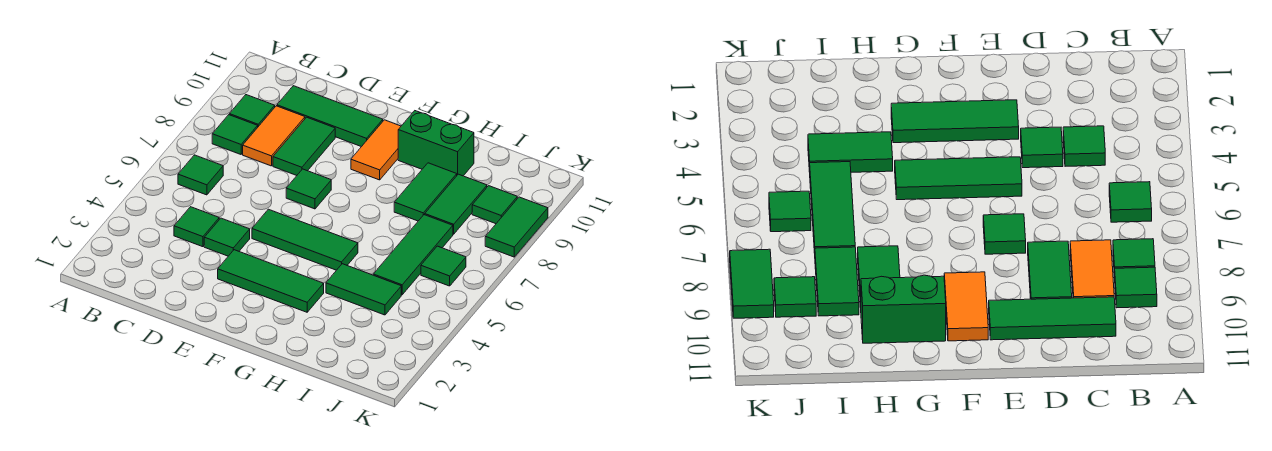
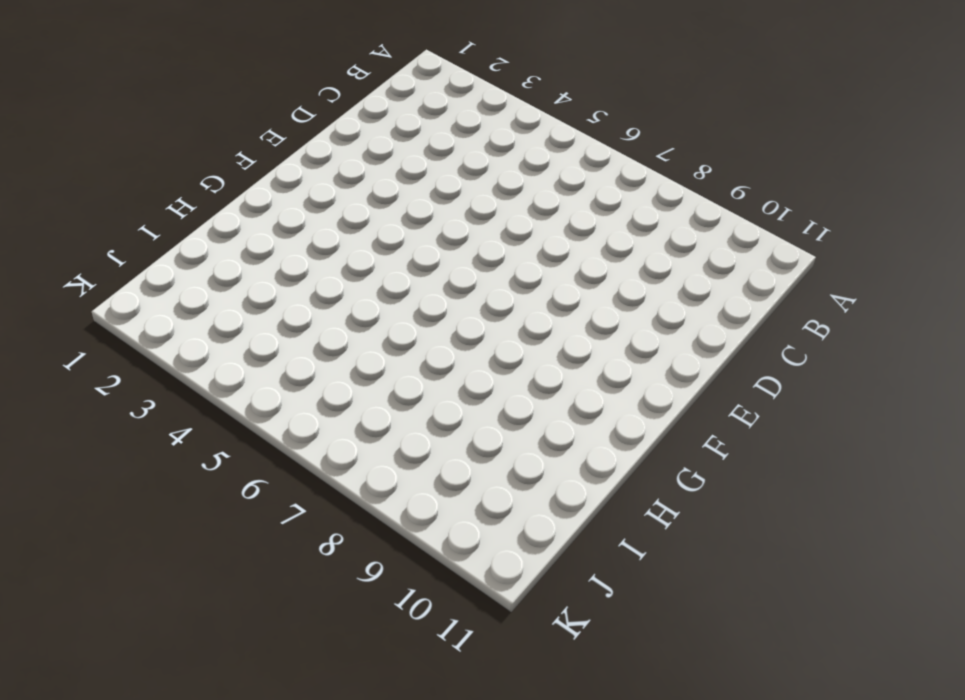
none -> green tile B6 level 1
none -> green tile B8 level 1
none -> green tile B9 level 1

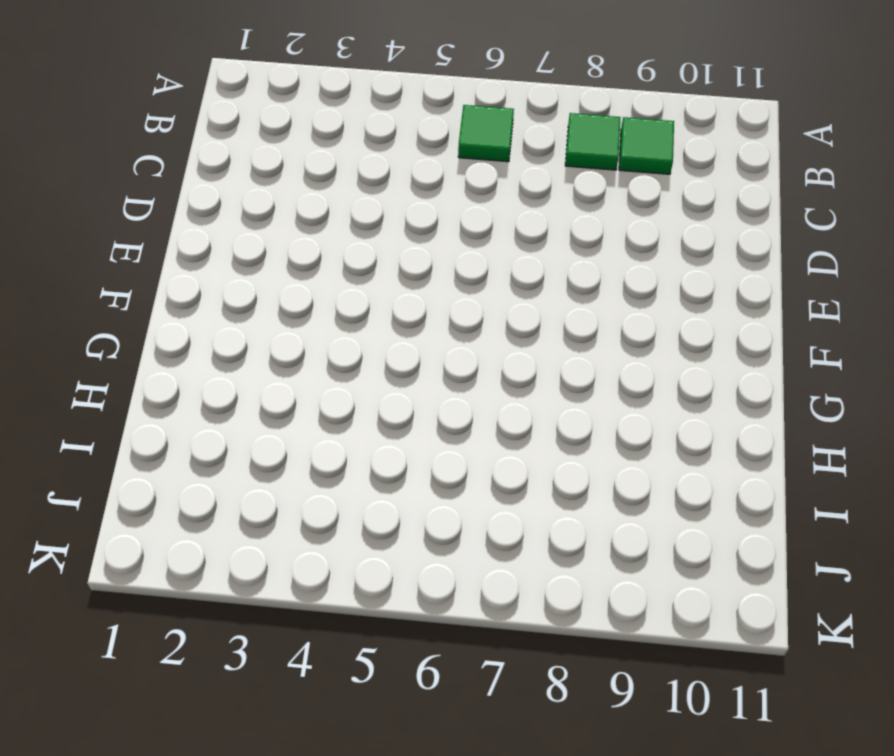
none -> green tile C4 level 1
none -> orange tile C8:C9 level 1
none -> green tile C10:E10 level 1

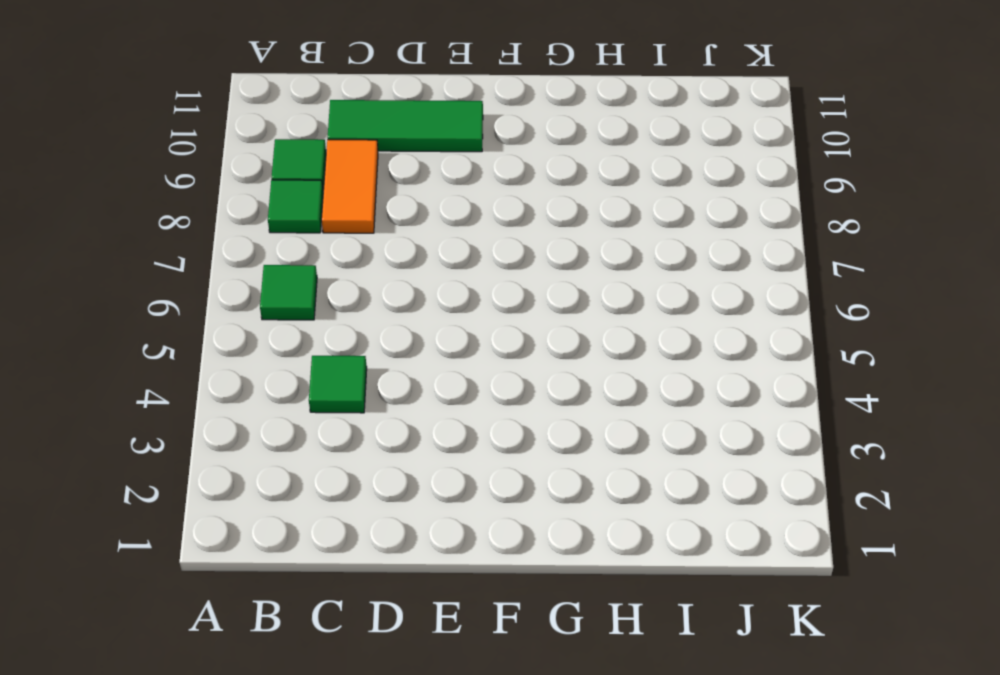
none -> green tile D4 level 1
none -> green tile D8:D9 level 1
none -> green tile E3:G3 level 1

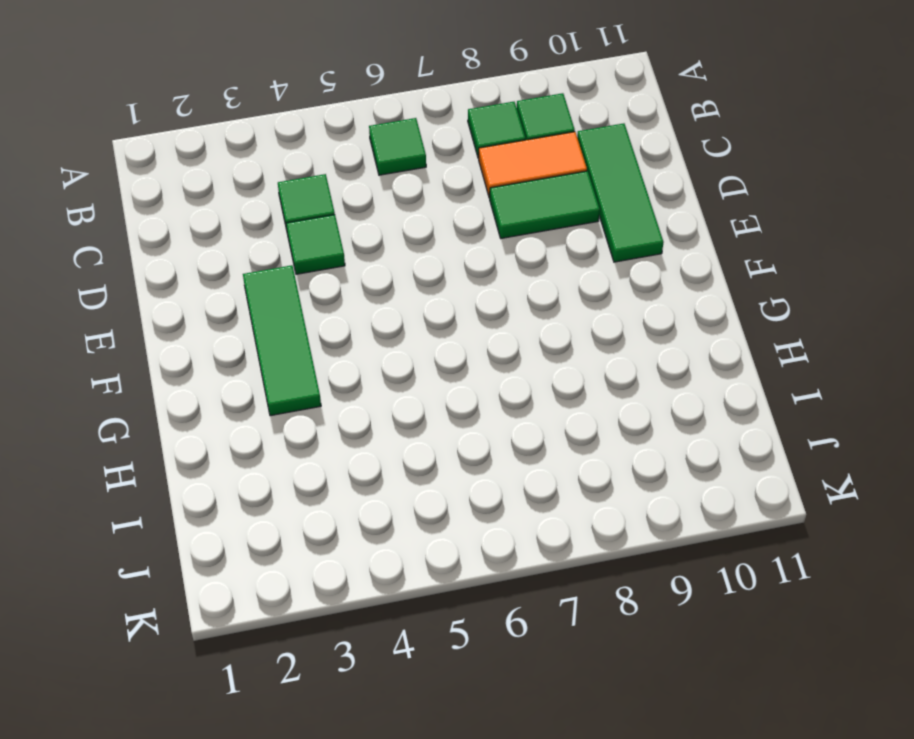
none -> green tile E5:G5 level 1
none -> green tile E7 level 1
none -> orange tile F9:F10 level 1

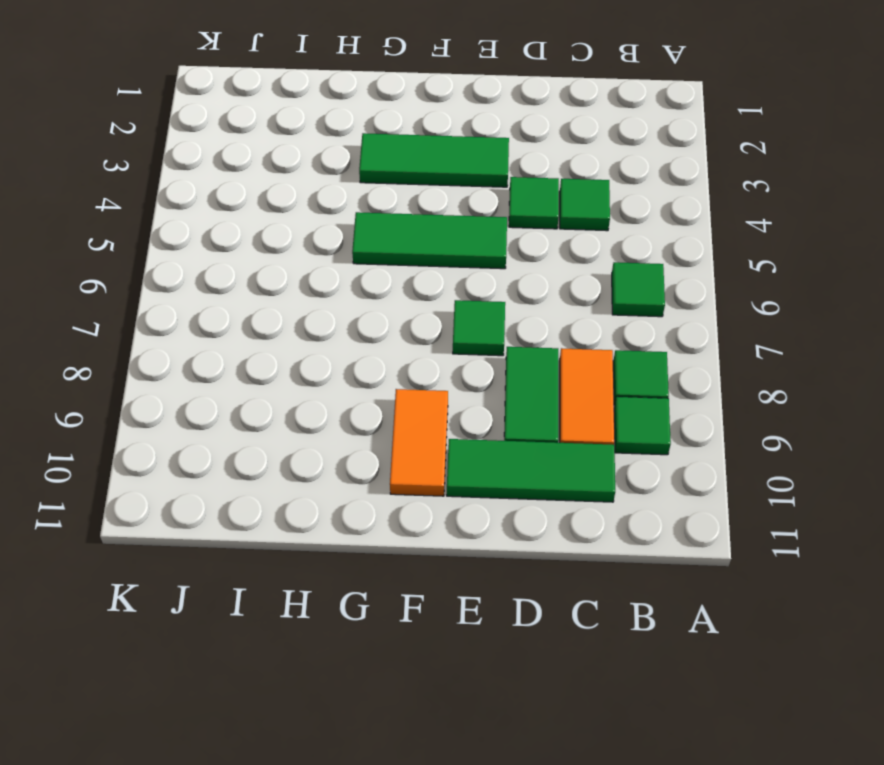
none -> green brick G10:H10 level 1
none -> green tile H4:I4 level 1
none -> green tile H8:H9 level 1

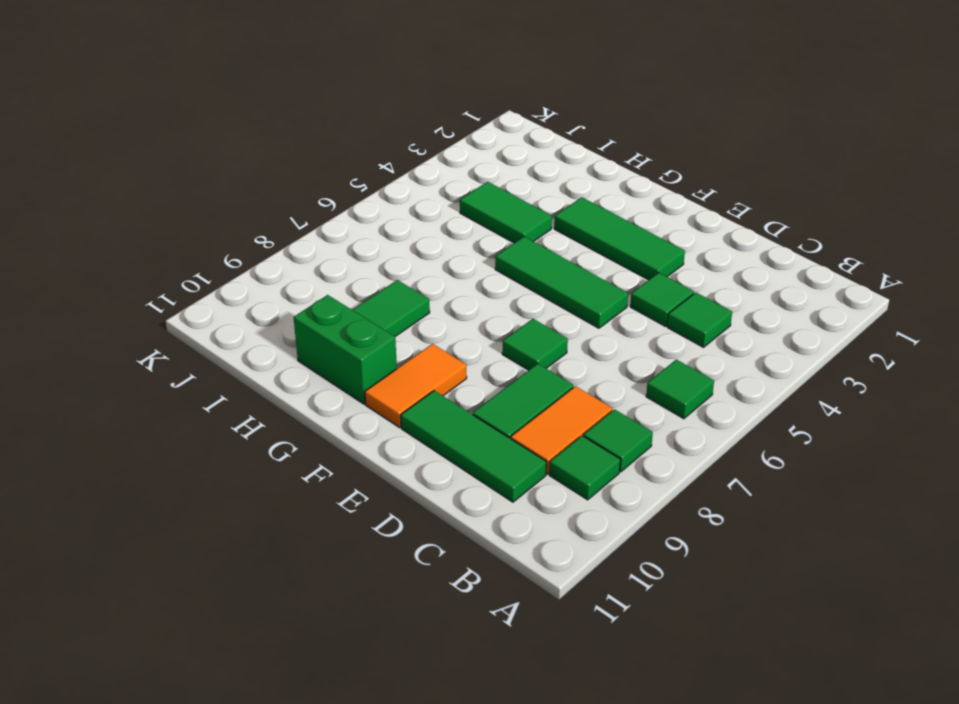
none -> green tile I5:I7 level 1
none -> green tile I8:I9 level 1
none -> green tile J6 level 1

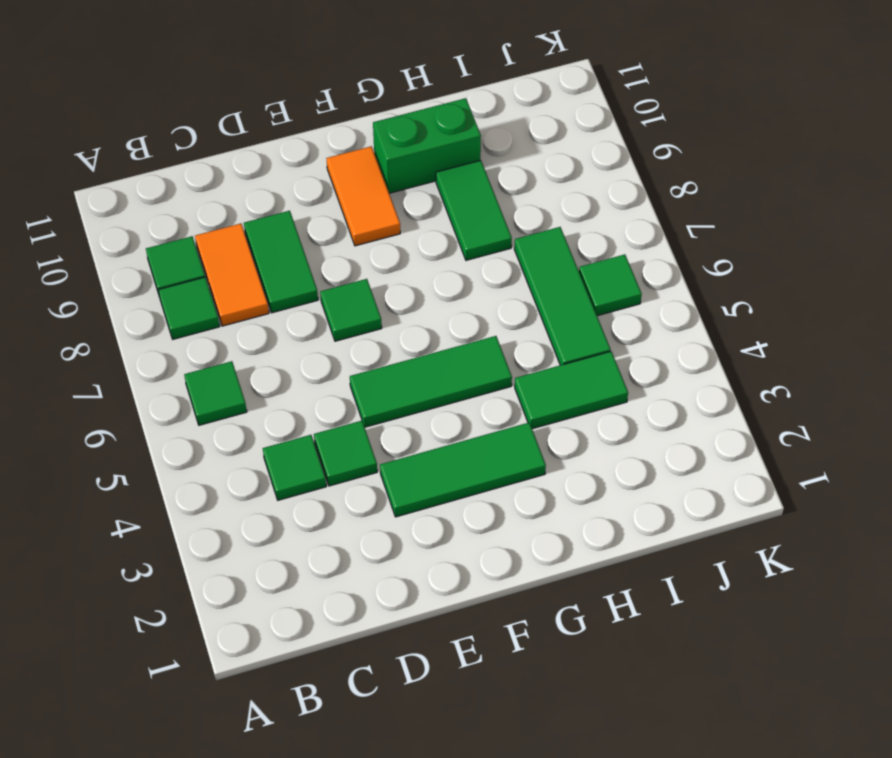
none -> green tile C10:E10 level 1
none -> green tile I8:I9 level 1
none -> green tile J9 level 1

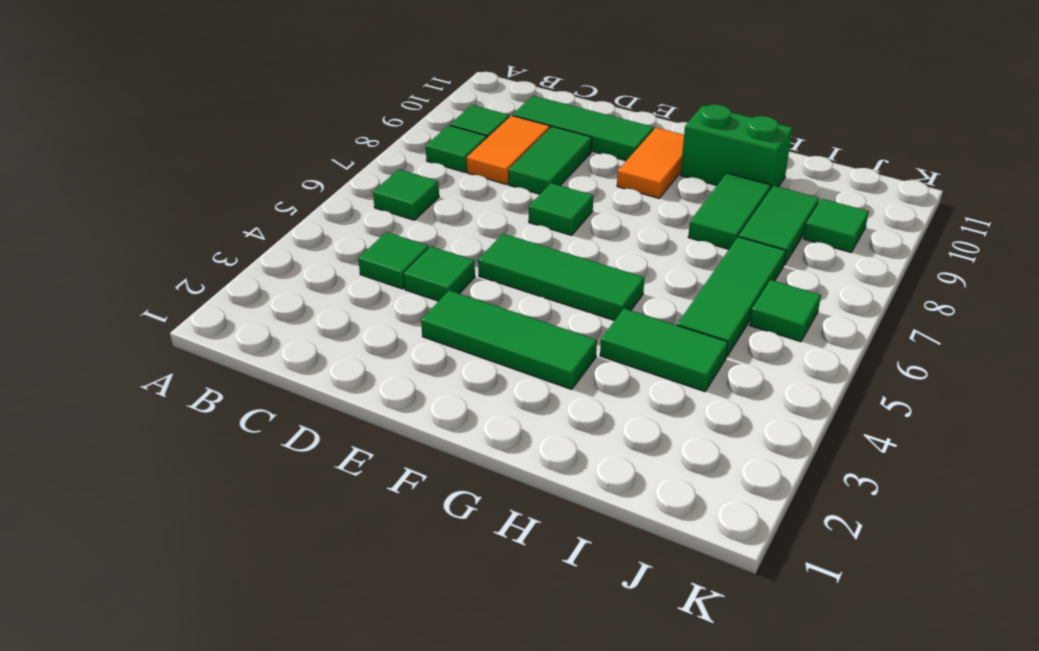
none -> green tile K8:K9 level 1

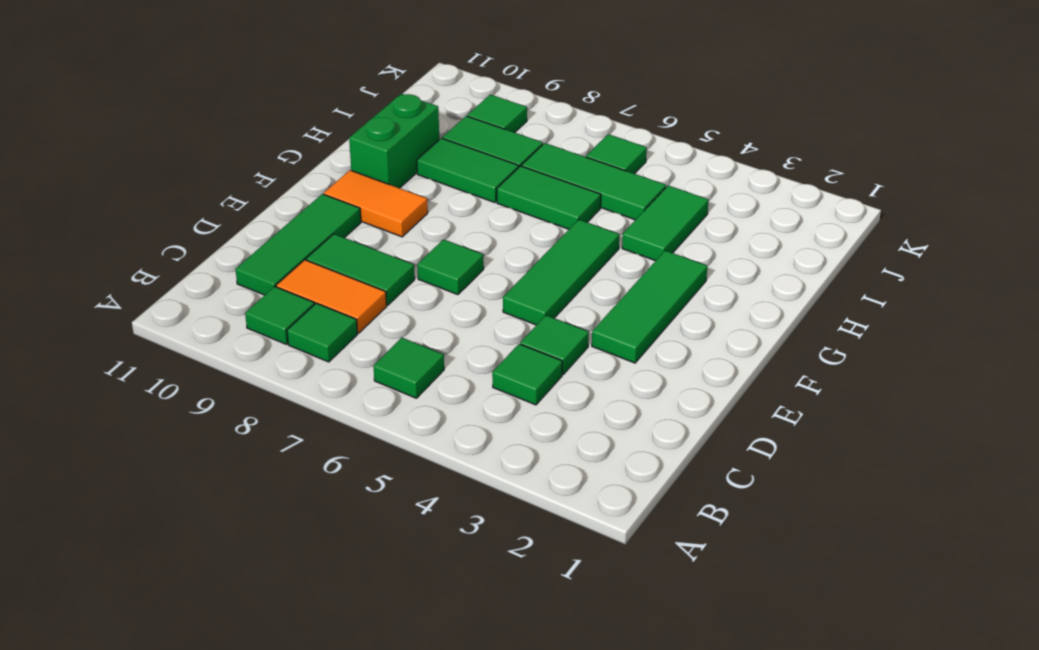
green tile H6:H7 level 1 -> green tile K8:K9 level 1

